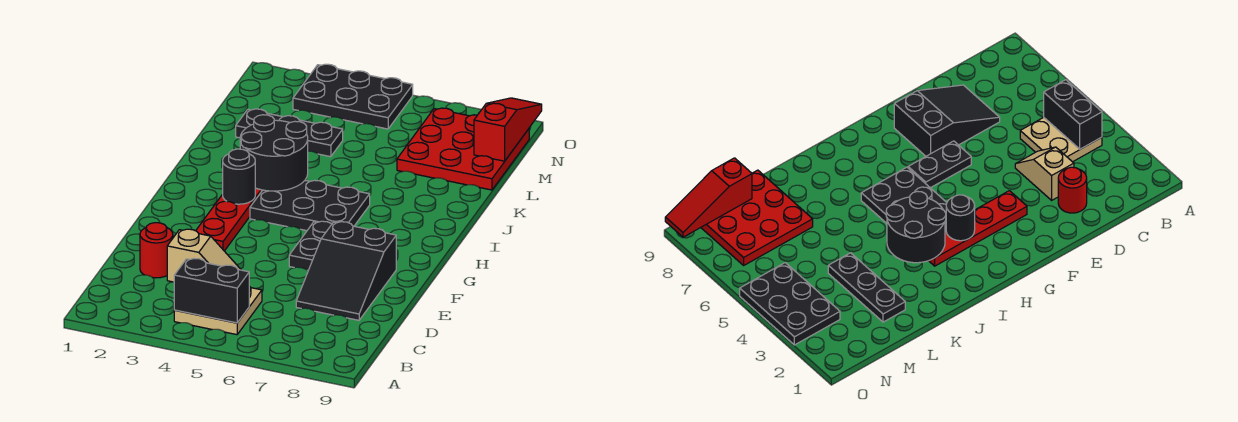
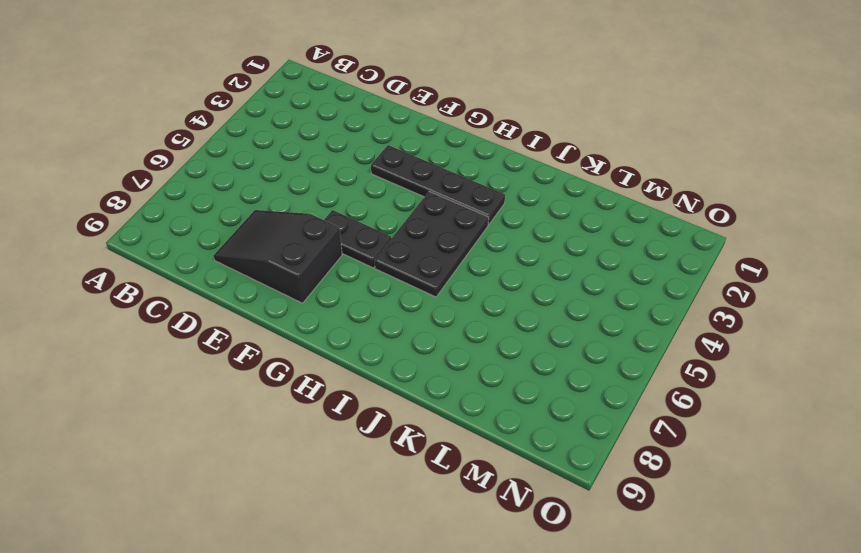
black plate F3:I3 level 1 -> red plate F3:I3 level 1
none -> tan plate B4:C5 level 1
none -> red round brick D2 level 1
none -> tan slope D3:D4 level 1 top 3

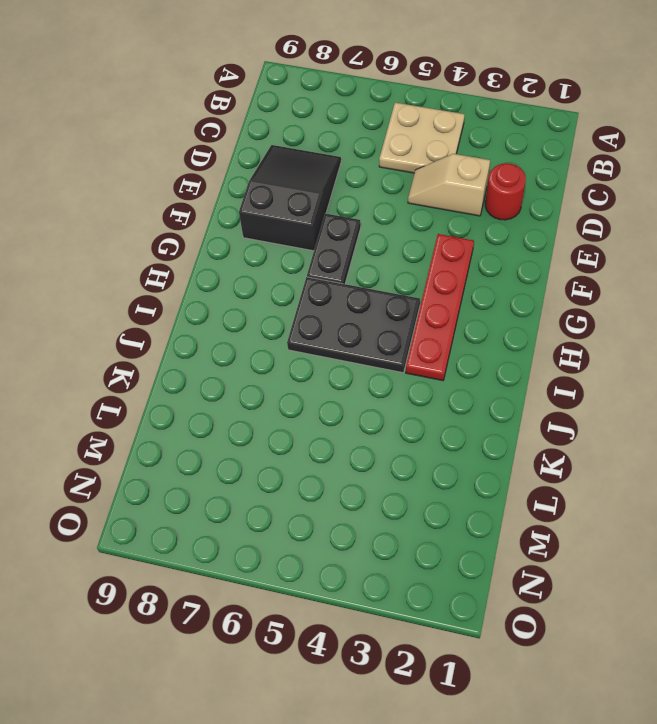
none -> black plate L2:L4 level 1
none -> red plate L7:N9 level 1
none -> black plate N3:O5 level 1

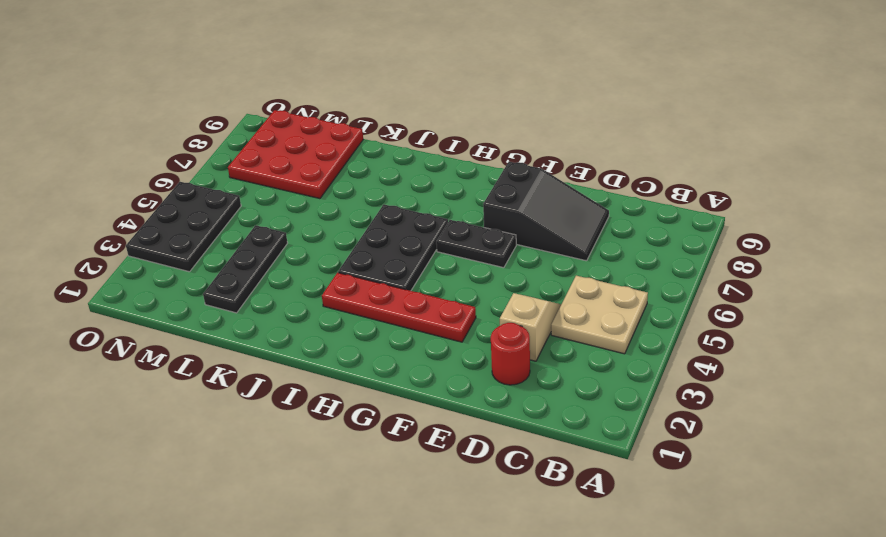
none -> black brick B4:B5 level 2
none -> black round brick H3 level 2
none -> black round brick I3:J4 level 2

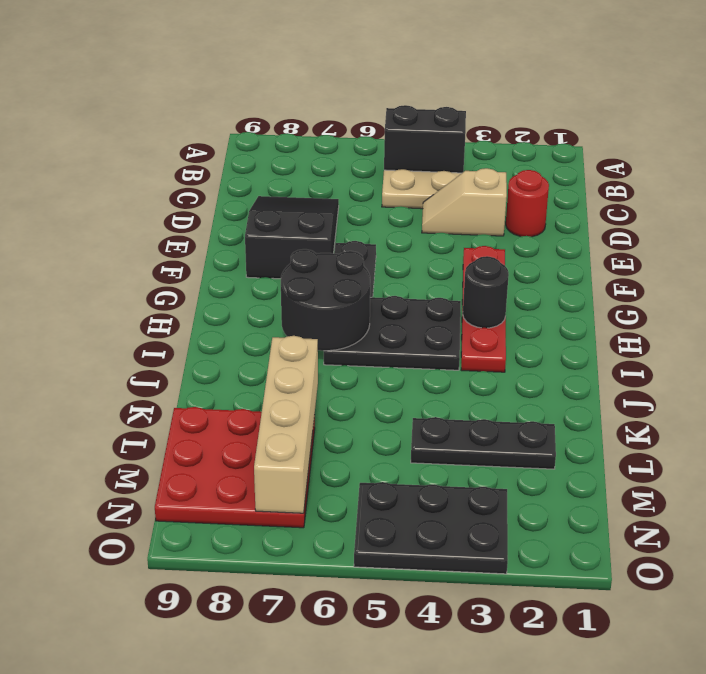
black round brick H6:I7 level 2 -> black round brick I3:J4 level 2
tan brick K7:N7 level 2 -> none
none -> red slope M9:O9 level 2 top M

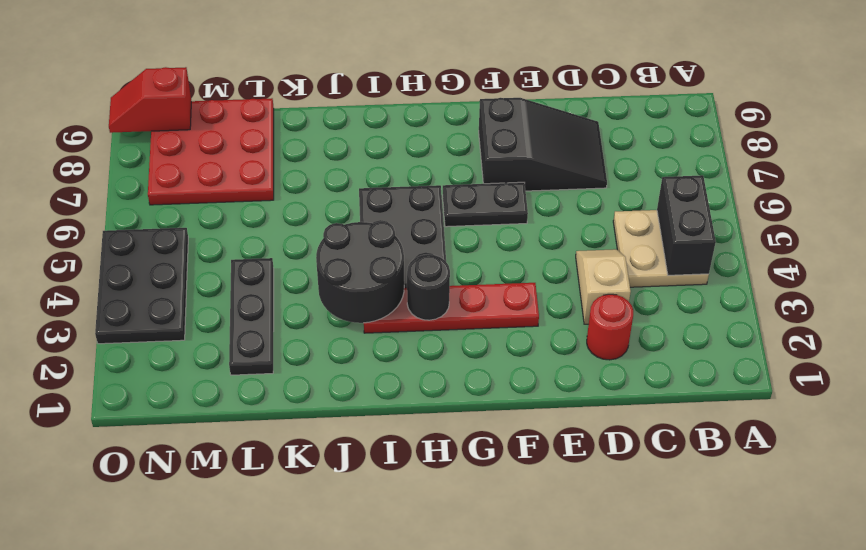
red slope N9:O9 level 2 top N -> red slope M9:O9 level 2 top M

